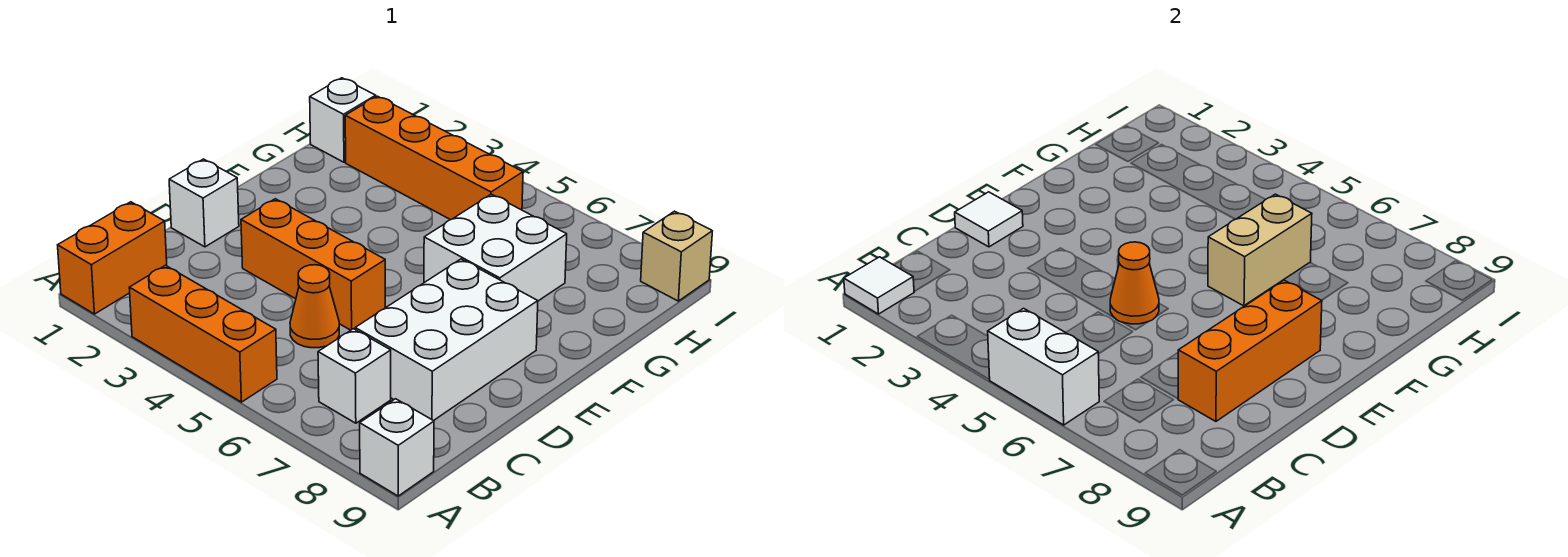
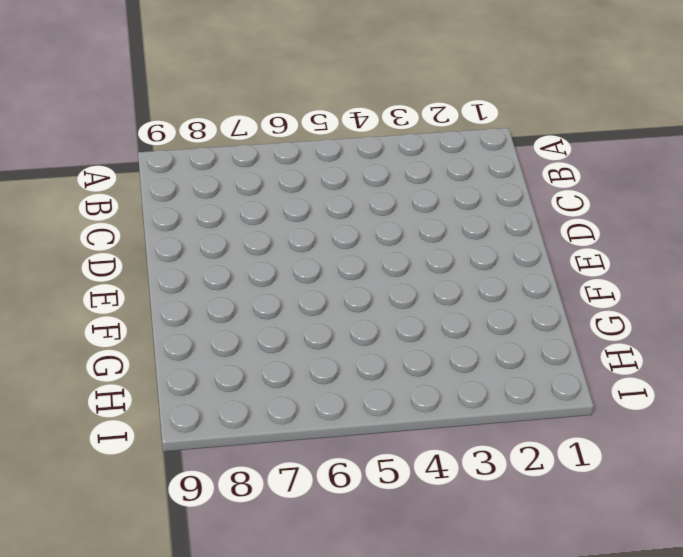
none -> orange brick A1:B1 level 1
none -> orange brick A3:A5 level 1
none -> white brick A9 level 1

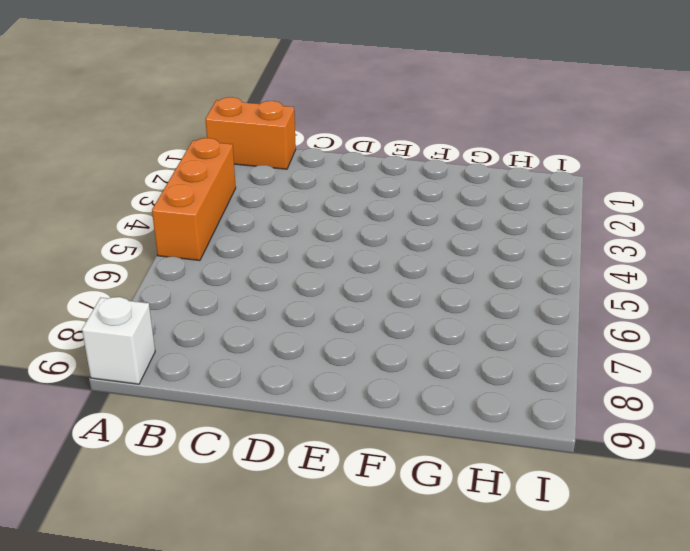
none -> white brick B7 level 1
none -> orange cone C5 level 1
none -> white brick C7:E8 level 1

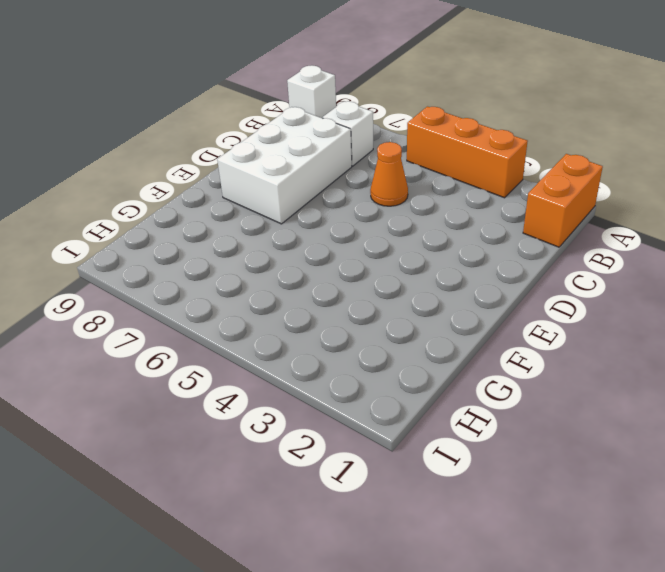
none -> white brick D1 level 1
none -> orange brick D3:D5 level 1
none -> white brick F6:G7 level 1

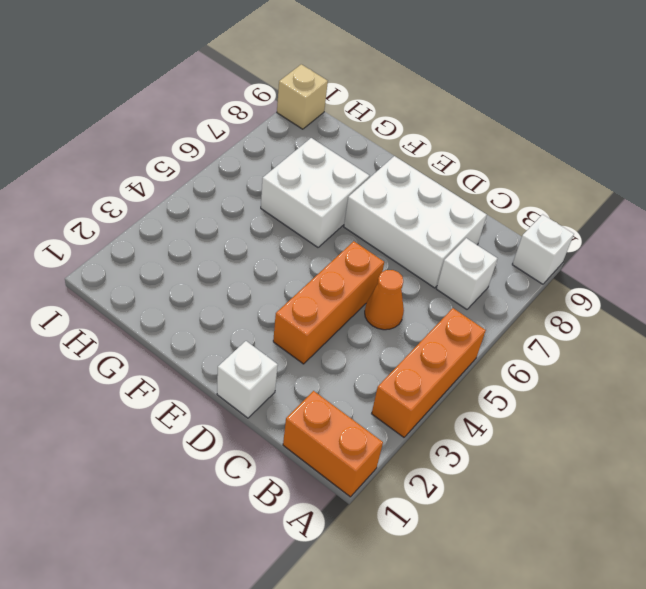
none -> white brick H1 level 1
none -> orange brick H2:H5 level 1
none -> white tile A1 level 2

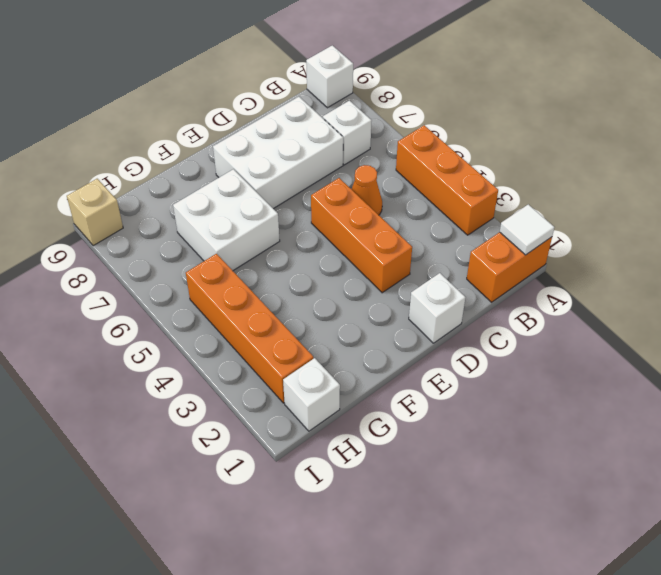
none -> white brick A5:A6 level 2
none -> orange brick C8:E8 level 2
none -> white tile D1 level 2

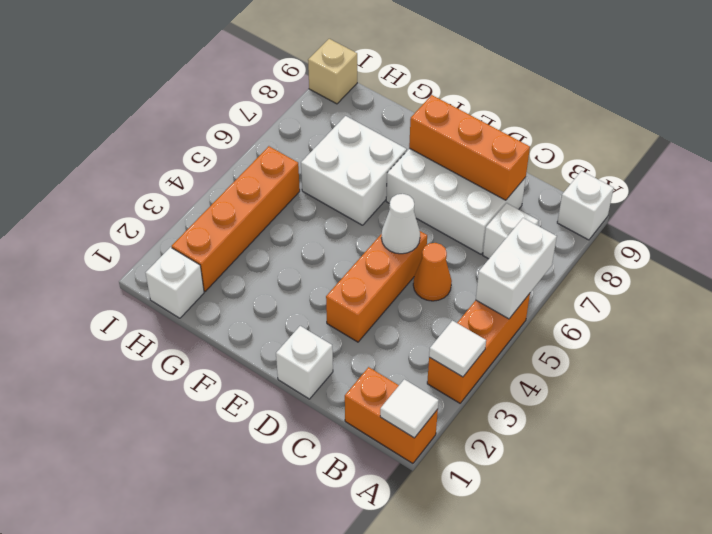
white tile A3 level 2 -> white tile D1 level 2
white cone D5 level 2 -> orange cone D5 level 2
none -> tan brick F6:G6 level 2

